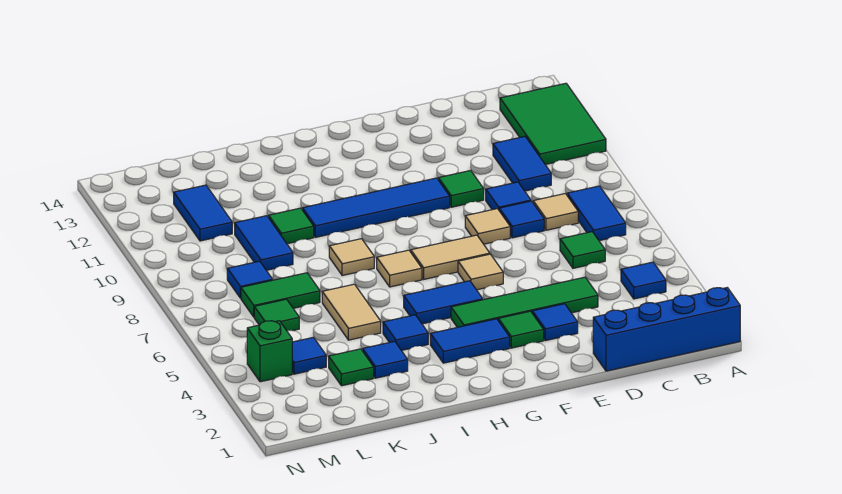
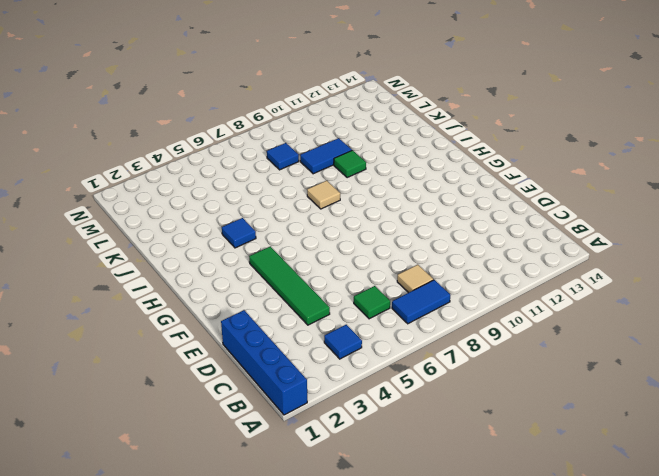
none -> green tile A11:B13 level 1
none -> blue tile C10:C11 level 1
none -> blue tile D8 level 1
none -> blue tile D9 level 1

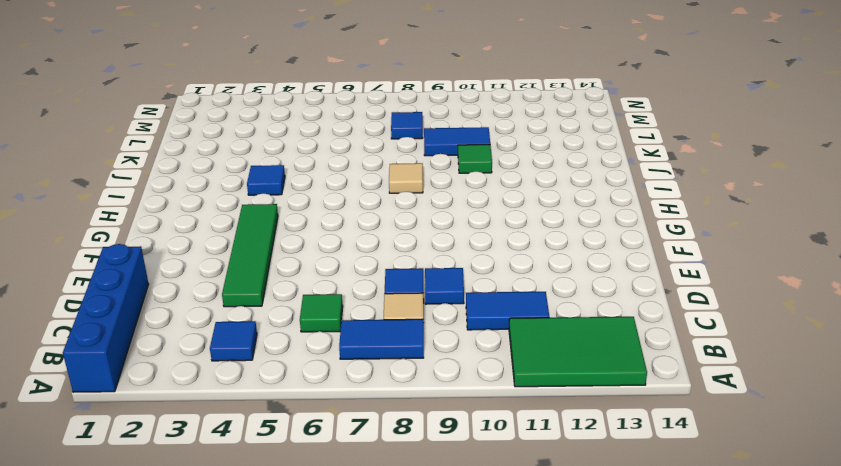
none -> blue tile E3 level 1
none -> tan tile E8 level 1
none -> green tile E10 level 1
none -> green tile F3 level 1

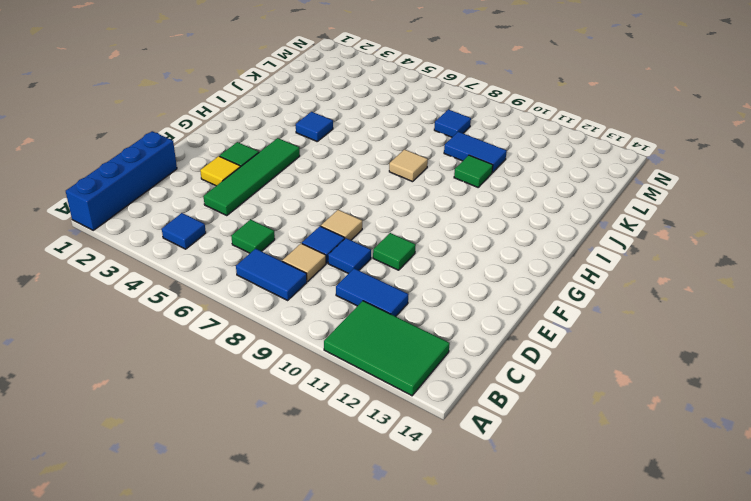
yellow tile E3 level 1 -> blue tile E3 level 1
none -> tan tile F6 level 1
none -> tan tile F7:G7 level 1
none -> blue tile F10:I10 level 1
none -> blue tile G3:H3 level 1

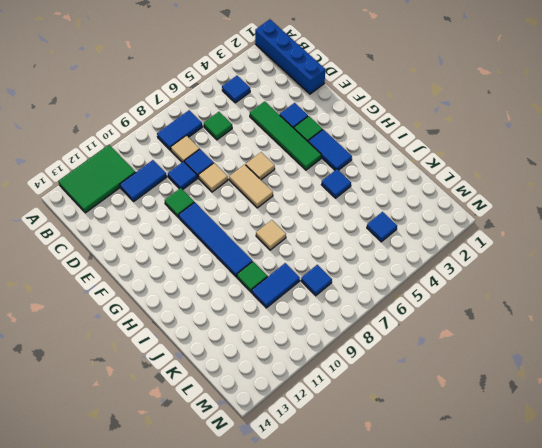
none -> blue tile G5:H5 level 1
none -> tan tile H7 level 1
none -> blue tile J3 level 1
none -> tan tile J5:J6 level 1

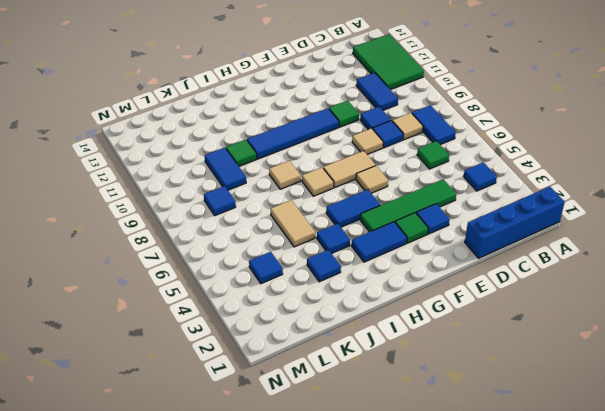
none -> green tile K3 level 1
none -> green tile K7:L7 level 1
none -> green tile L6 level 1
none -> blue tile L11:L12 level 1

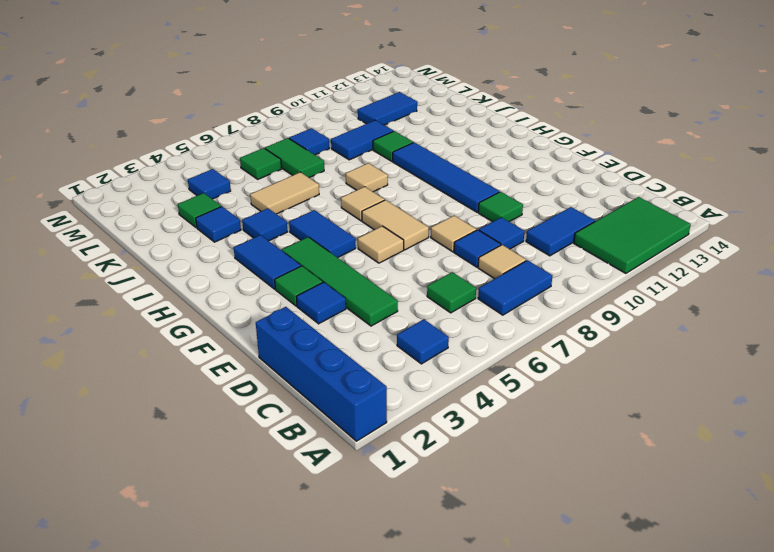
none -> green brick M4 level 1

